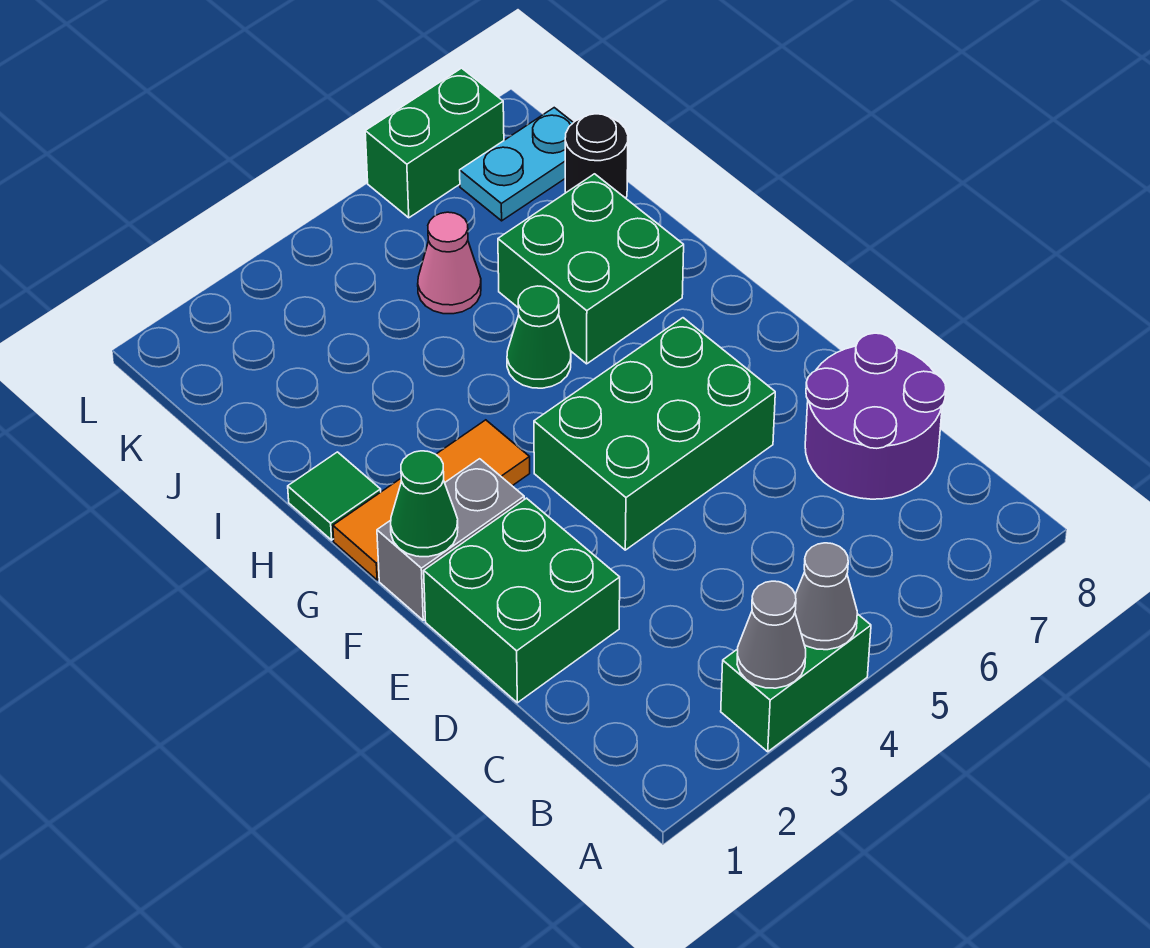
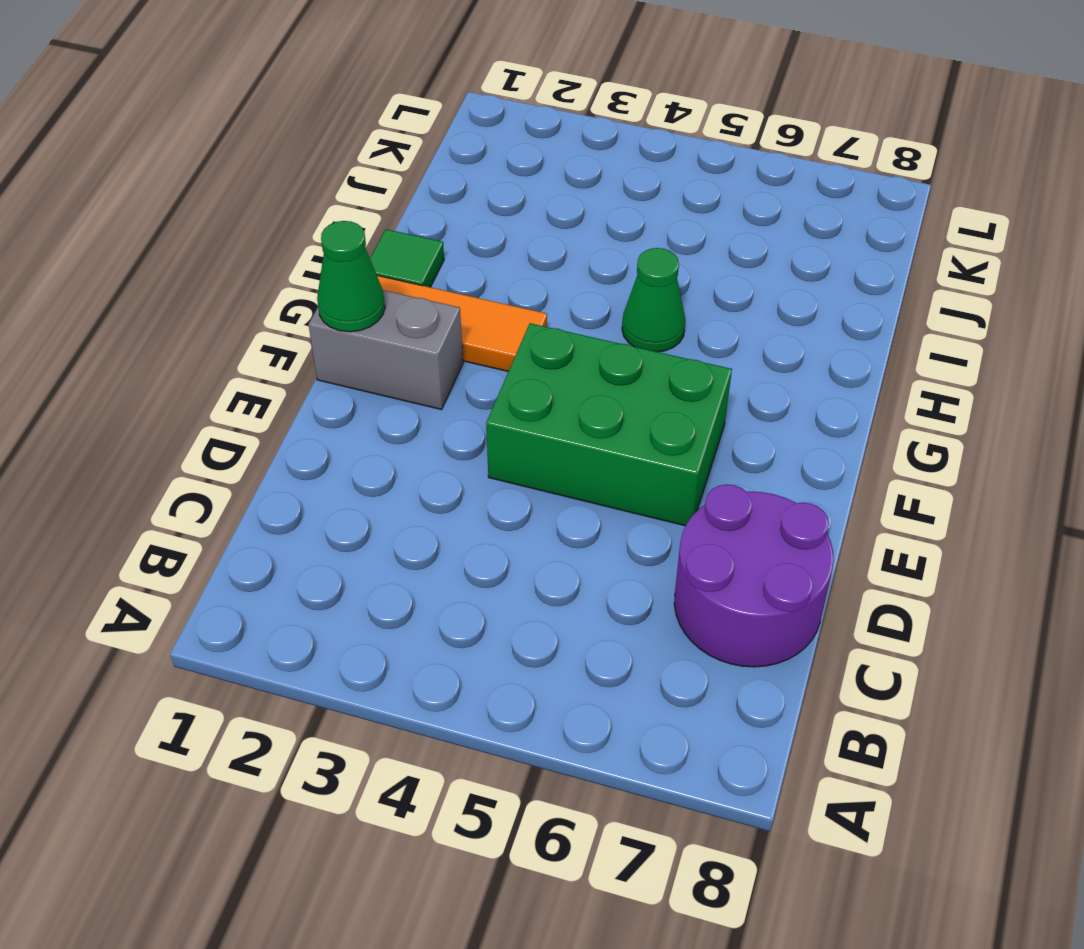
none -> green brick A3:A4 level 1
none -> green brick D1:E2 level 1
none -> green brick H6:I7 level 1

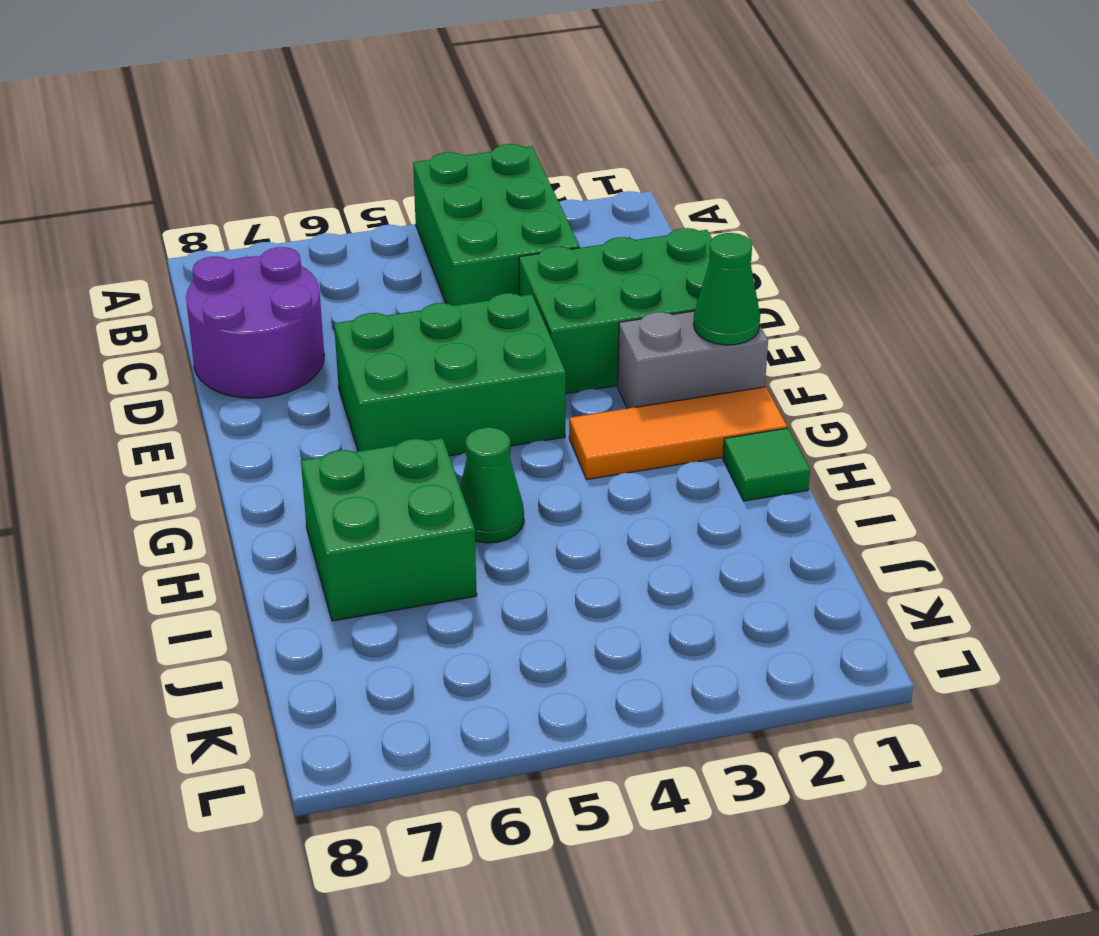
green brick A3:C4 level 1 -> green brick A3:A4 level 1
green brick D1:E3 level 1 -> green brick D1:E2 level 1
none -> pink cone J5 level 1
none -> black round brick J8 level 1
none -> cyan plate K7:K8 level 1

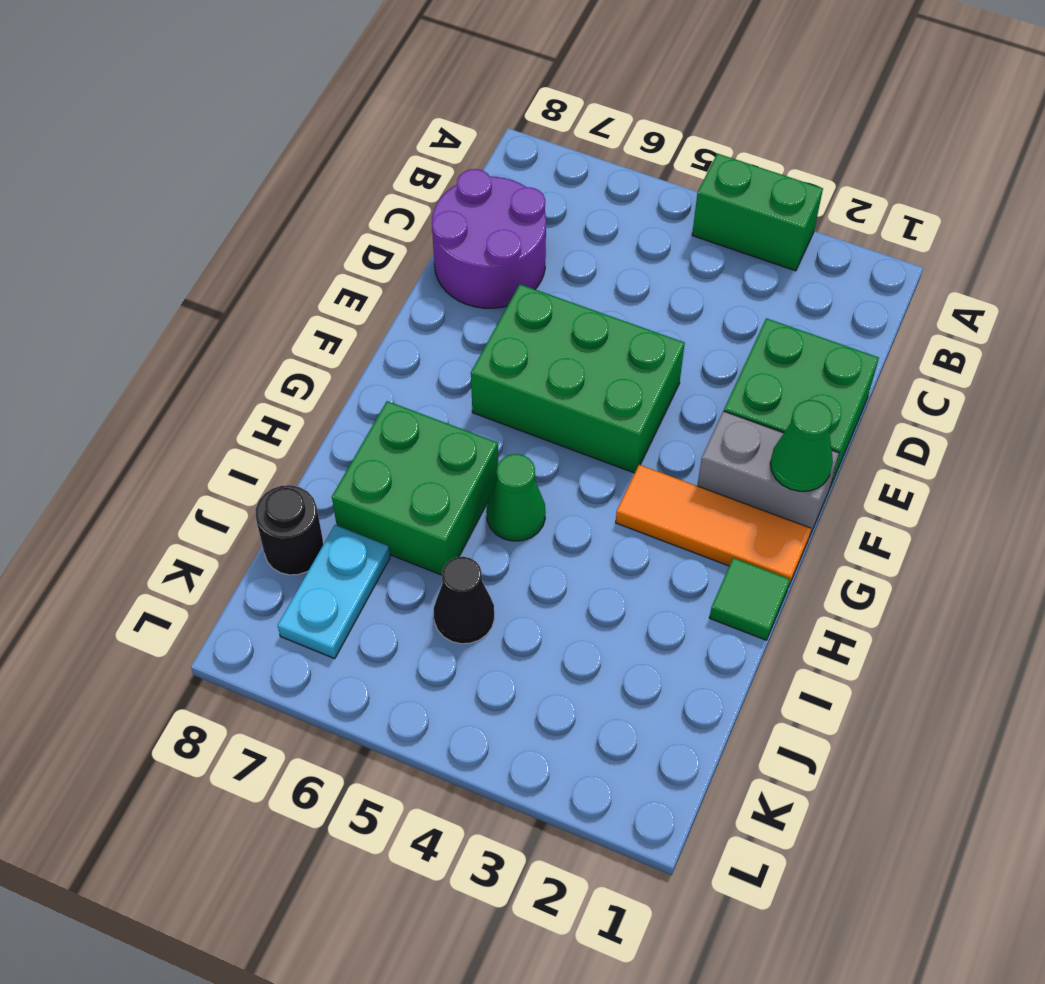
black cone J5 level 1 -> pink cone J5 level 1
cyan plate J7:K7 level 1 -> cyan plate K7:K8 level 1
none -> green brick L6:L7 level 1
none -> grey cone A3 level 2
none -> grey cone A4 level 2

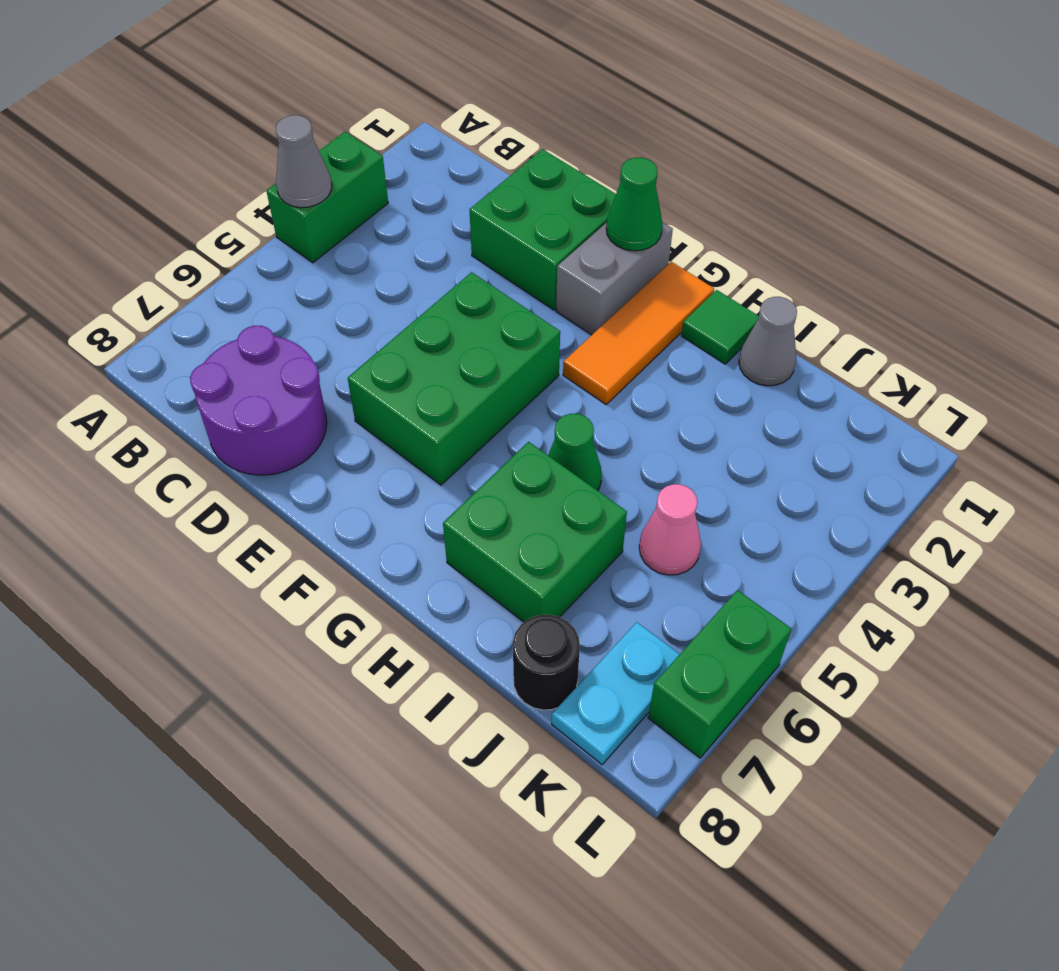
grey cone I1 level 1 -> grey cone A3 level 2

